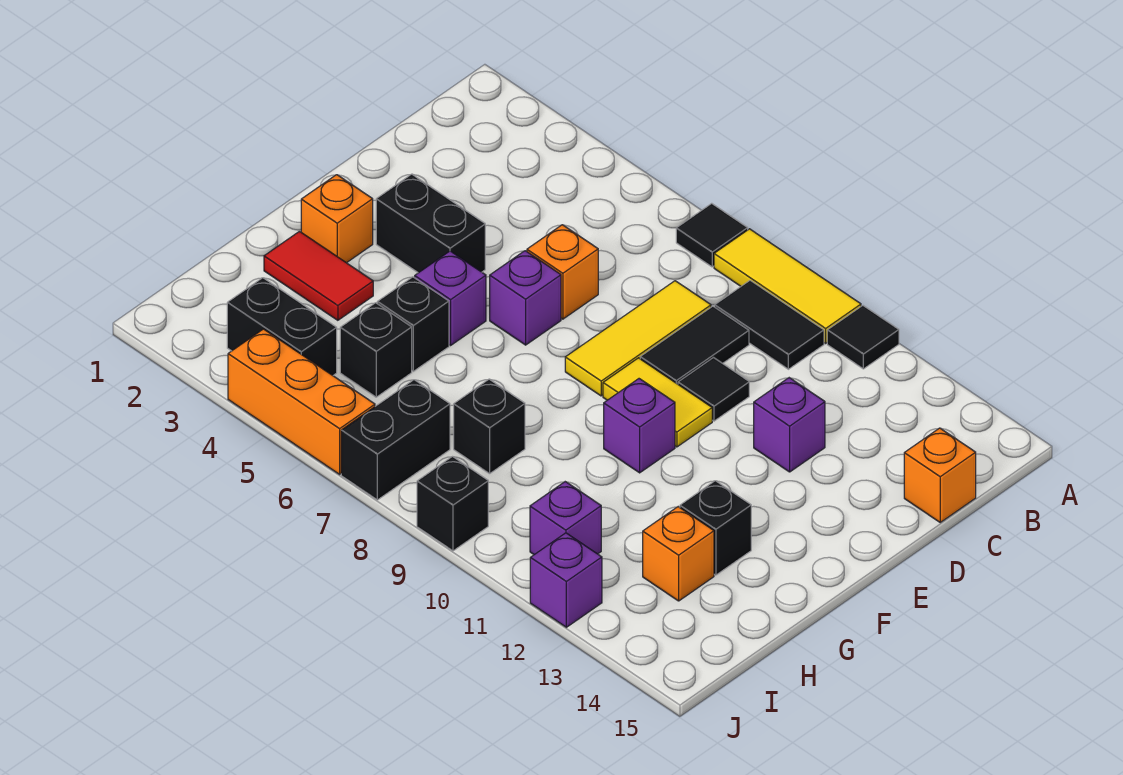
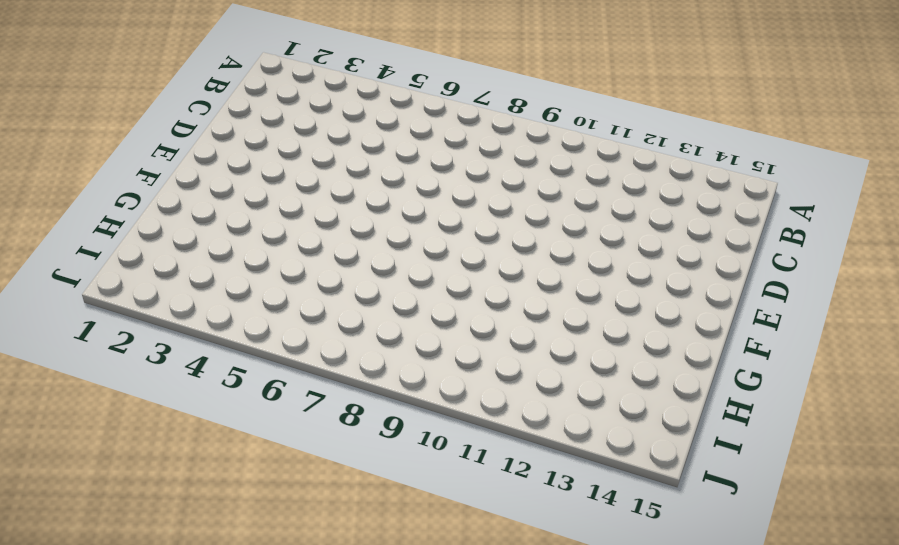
none -> black tile A7 level 1
none -> yellow tile A8:A10 level 1
none -> black tile A11 level 1

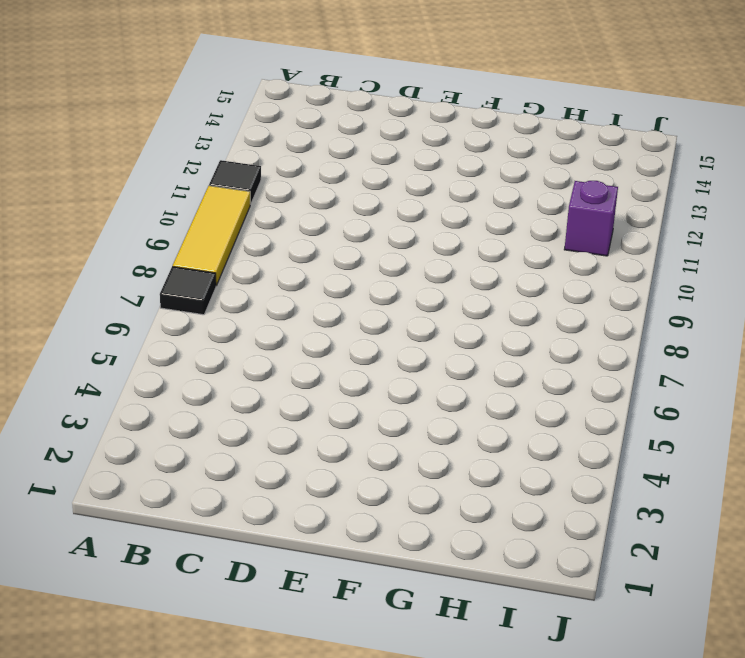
none -> black tile B9:B10 level 1
none -> yellow tile C8:E8 level 1
none -> black tile C9:D9 level 1

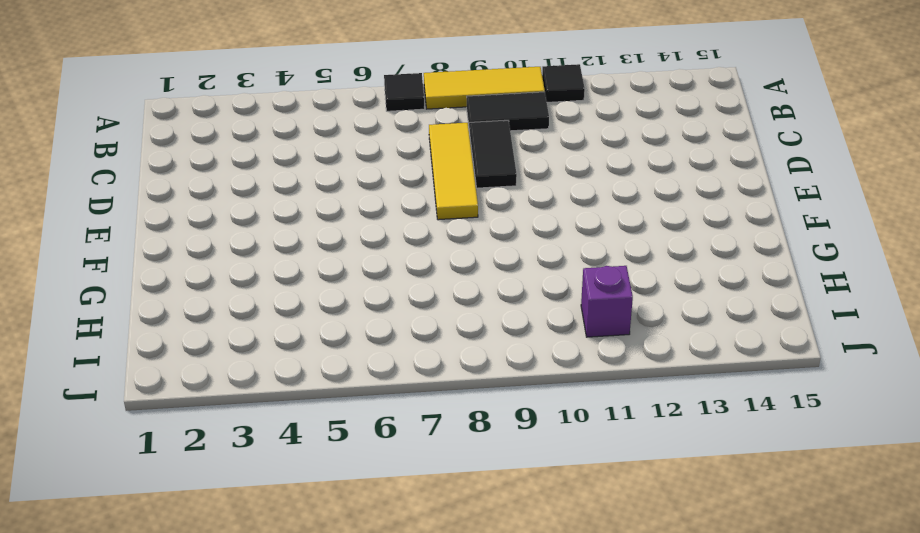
none -> orange brick C15 level 1
none -> orange brick D6 level 1
none -> black tile D10 level 1

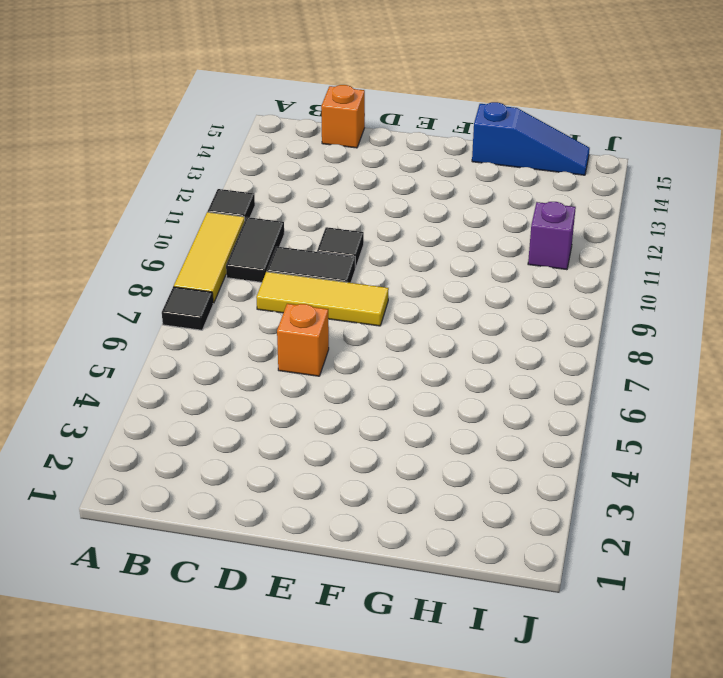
blue slope G15:I15 level 1 top G -> none
none -> purple brick D12 level 1
none -> black brick E3:E4 level 1
none -> purple brick E6 level 1

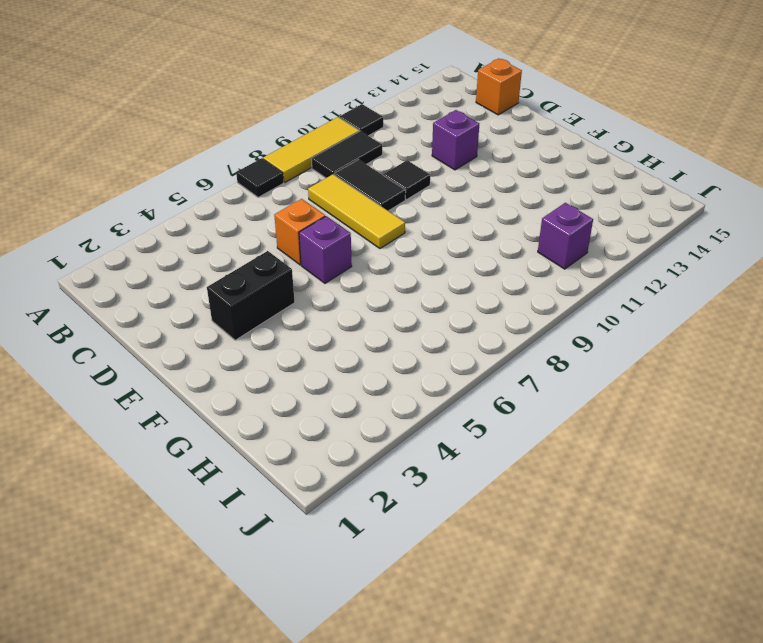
none -> yellow tile E9:E10 level 1
none -> orange brick F2 level 1
none -> purple brick F5 level 1

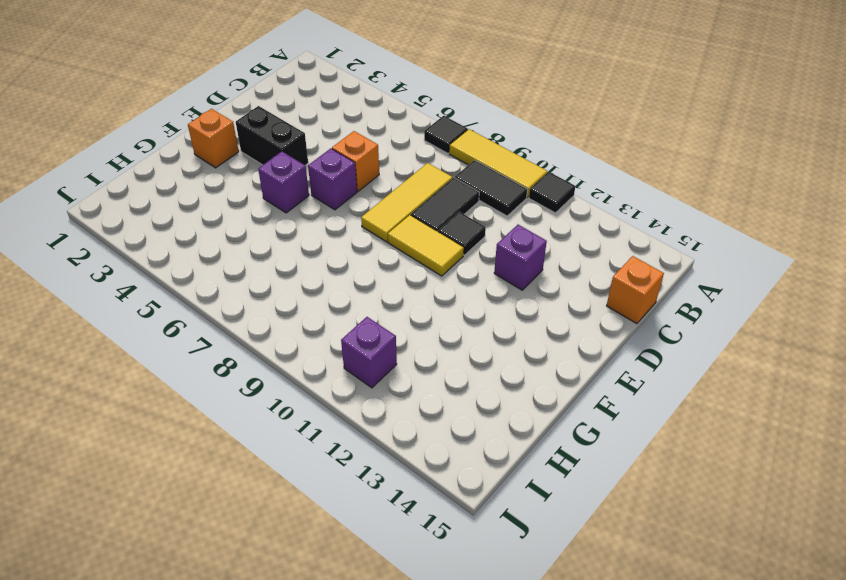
none -> purple brick F10 level 1
none -> red tile G2:G3 level 1
none -> black brick G5 level 1

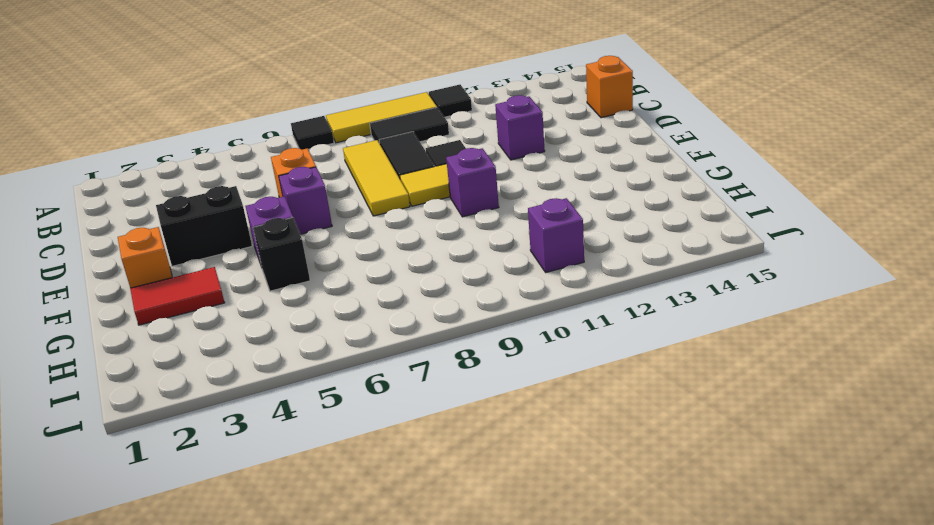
none -> black brick G13 level 1
none -> black brick H5 level 1
none -> black brick H8 level 1

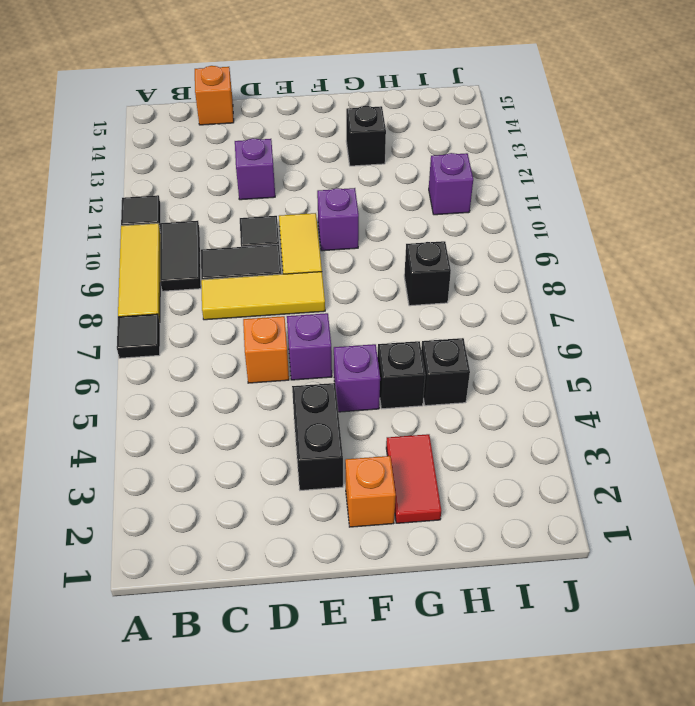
none -> orange brick H13 level 1
none -> black brick I3:I4 level 1
none -> black brick I7:J7 level 1

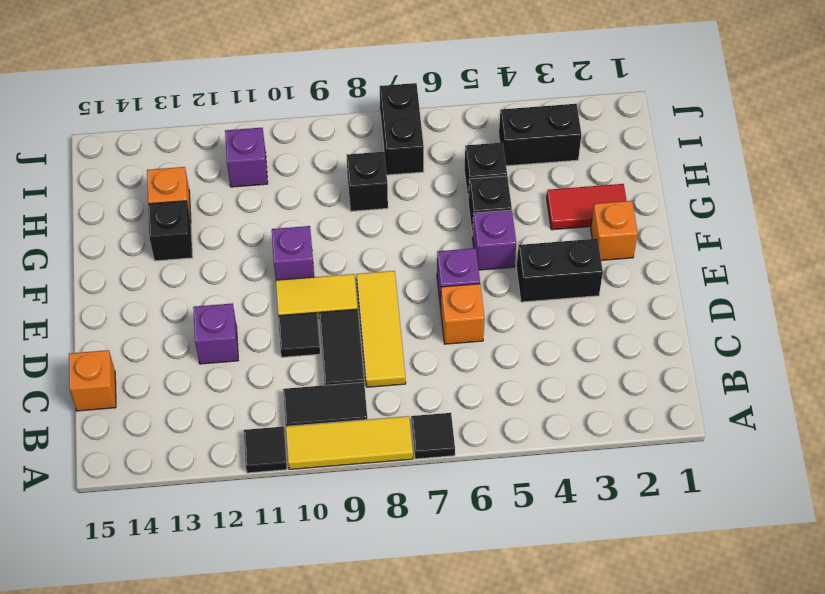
none -> orange brick J4:J6 level 1
none -> black brick J9 level 1
none -> purple brick J12 level 1

